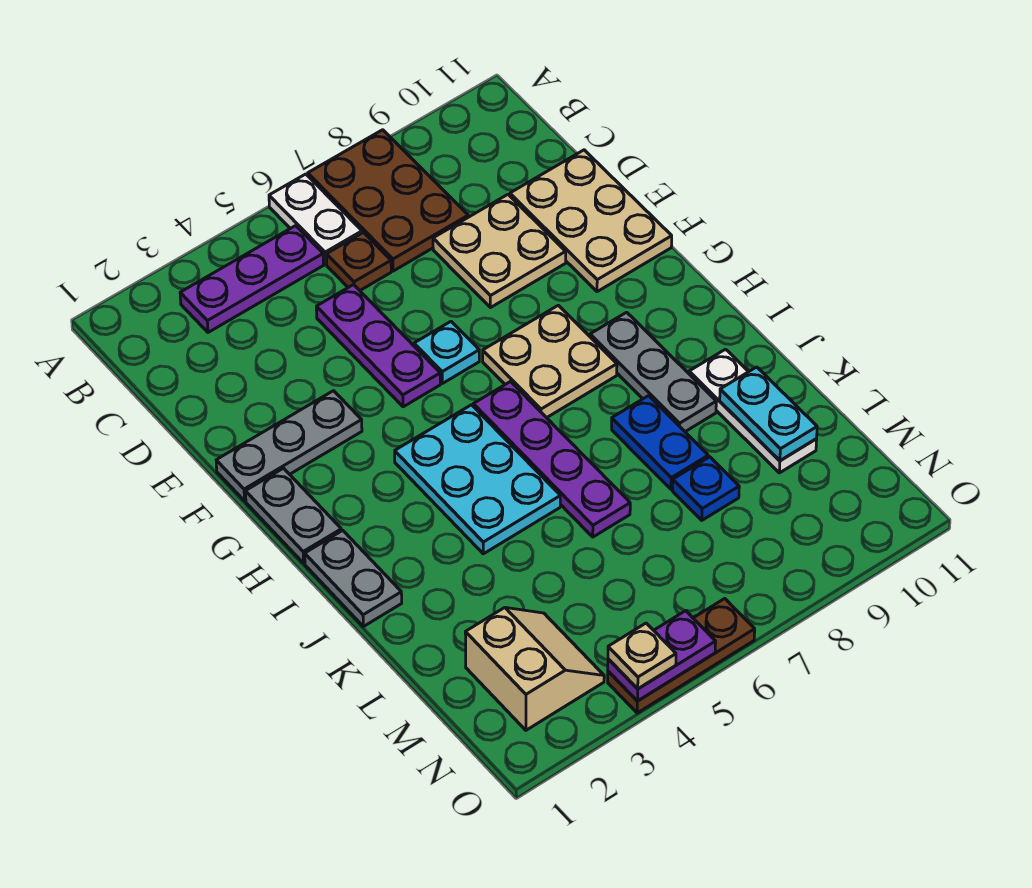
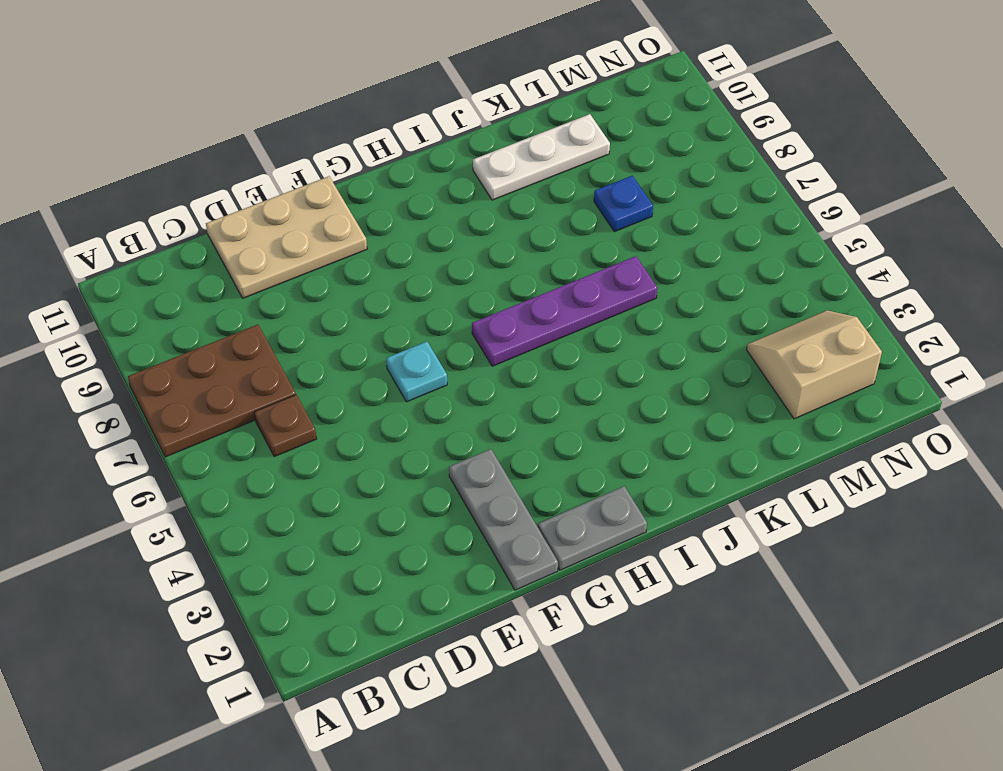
none -> white plate A6:B6 level 1
none -> purple plate B3:B5 level 1
none -> purple plate D5:F5 level 1

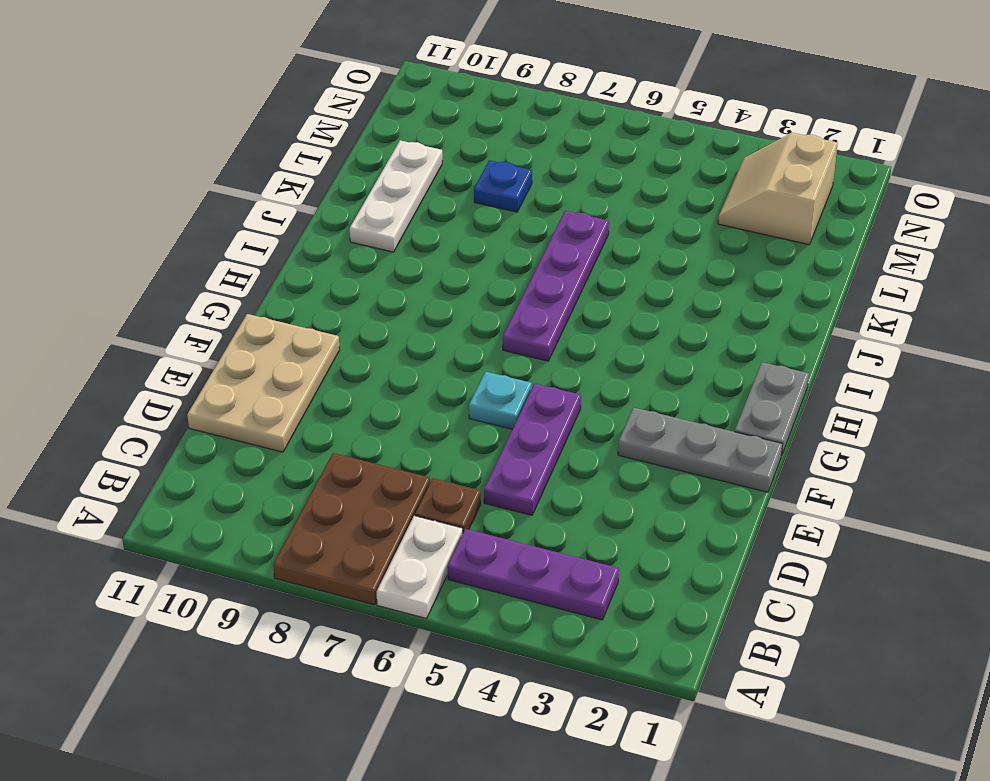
none -> tan plate D8:E9 level 1
none -> tan plate G7:H8 level 1
none -> cyan plate H4:J5 level 1

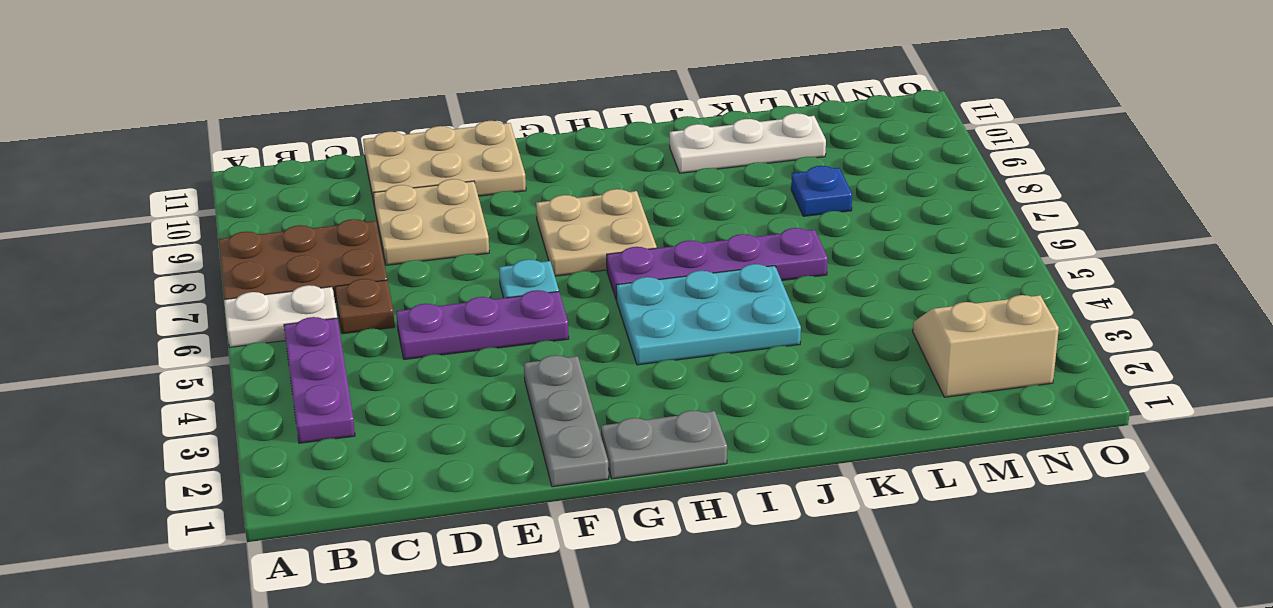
none -> grey plate H9:J9 level 1
none -> grey plate I1:J1 level 1
none -> blue plate J8:K8 level 1

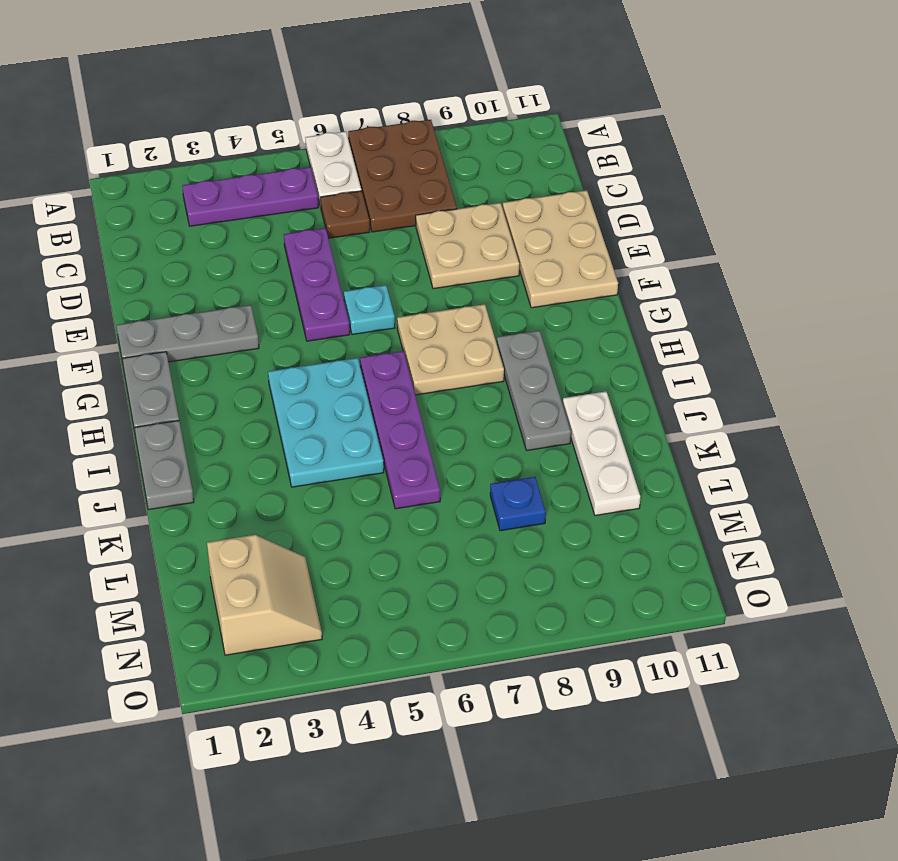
none -> blue plate J8:K8 level 1
none -> brown plate O4:O6 level 1
none -> cyan plate K10:L10 level 2

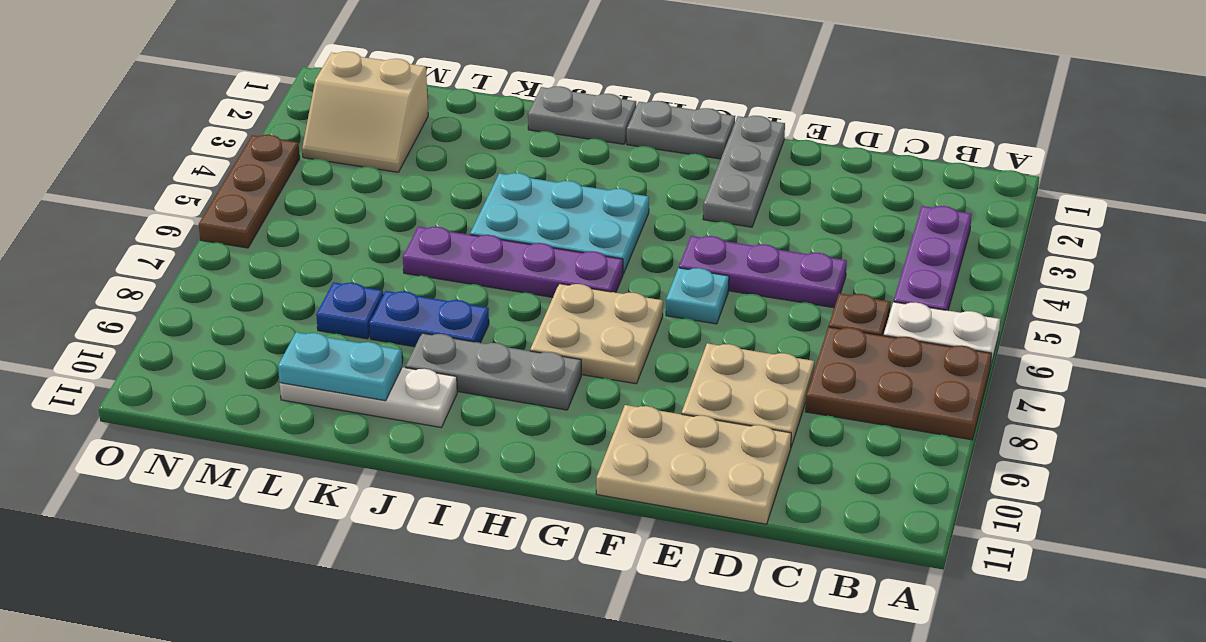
none -> purple plate O4:O5 level 2
none -> tan plate O4 level 3

